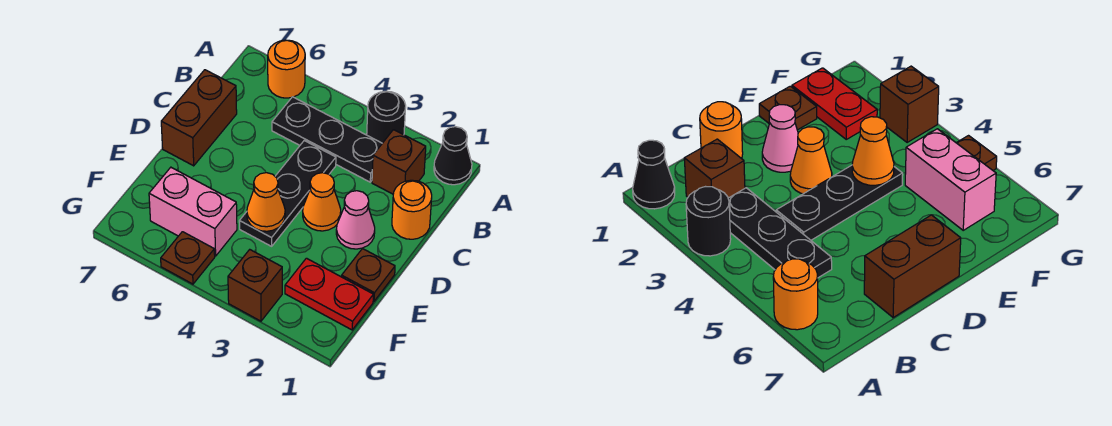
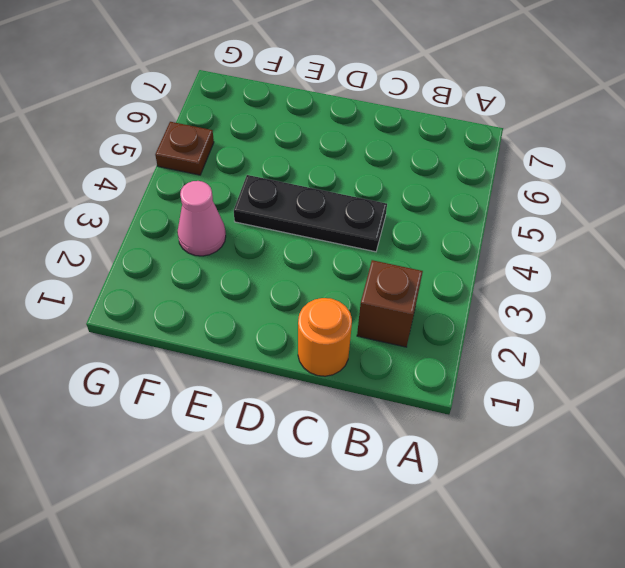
pink cone F3 level 1 -> pink cone D2 level 1
none -> black cone A1 level 1
none -> black round brick A3 level 1
none -> orange round brick A6 level 1

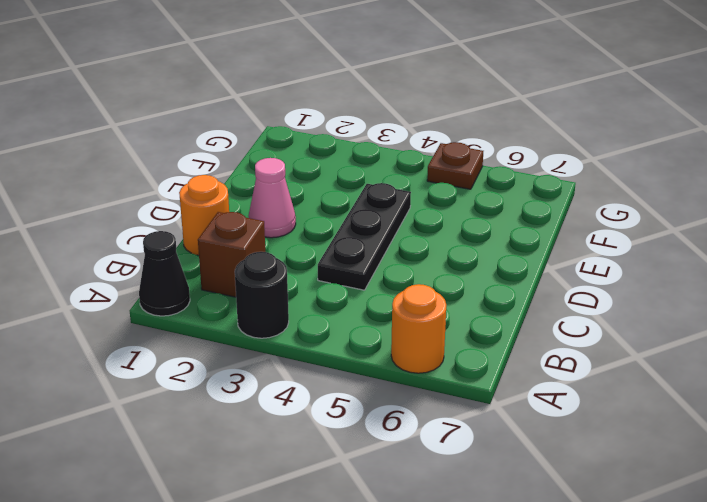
none -> black plate B3:B5 level 1
none -> brown brick C7:D7 level 1
none -> orange cone D3 level 1

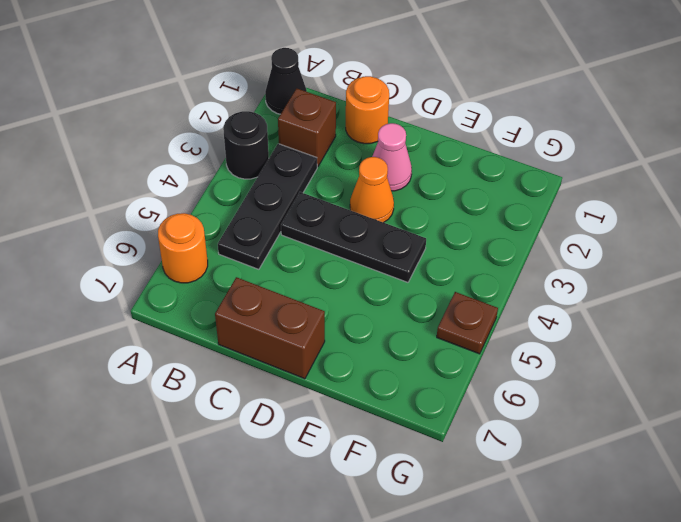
none -> brown plate E1 level 1
none -> red plate F1:F2 level 1
none -> pink brick F5:F6 level 1

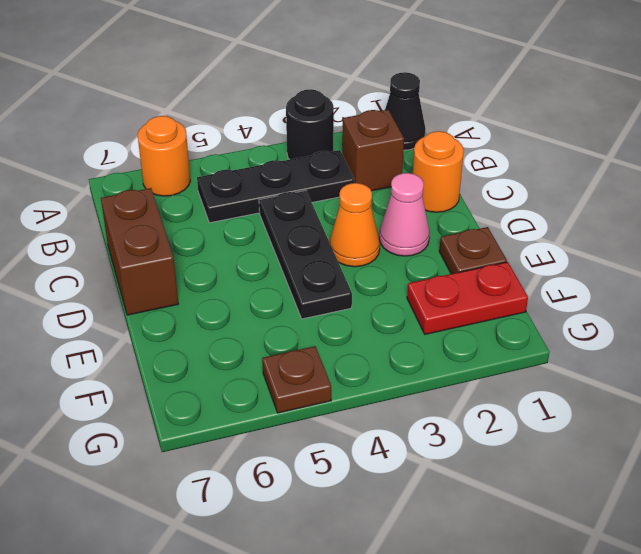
none -> pink brick F5:F6 level 1
none -> brown brick G3 level 1
none -> orange cone E4 level 2

